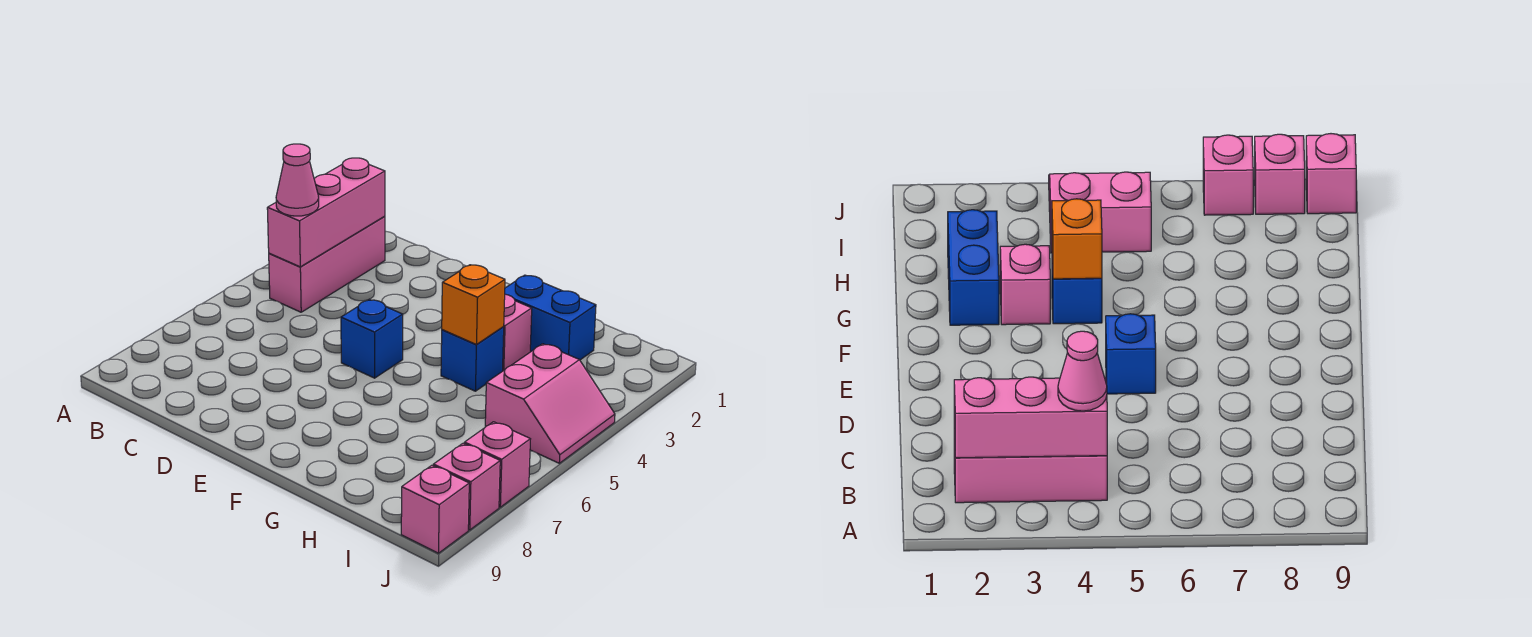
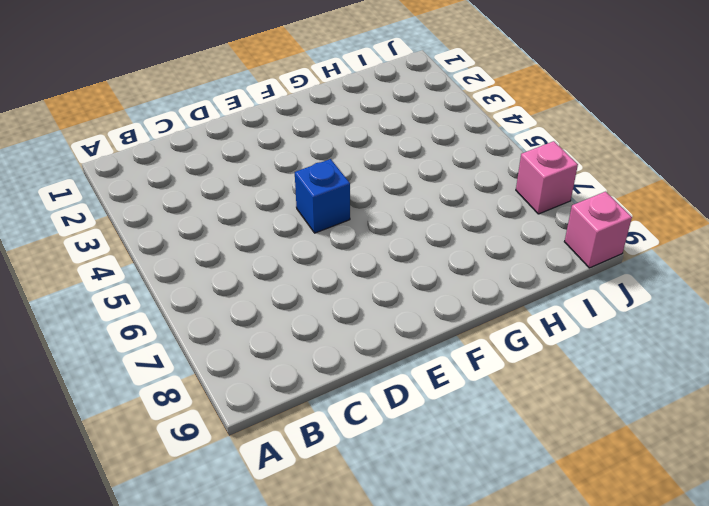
none -> pink brick B2:B4 level 1
none -> blue brick G2:H2 level 1
none -> pink brick G3 level 1

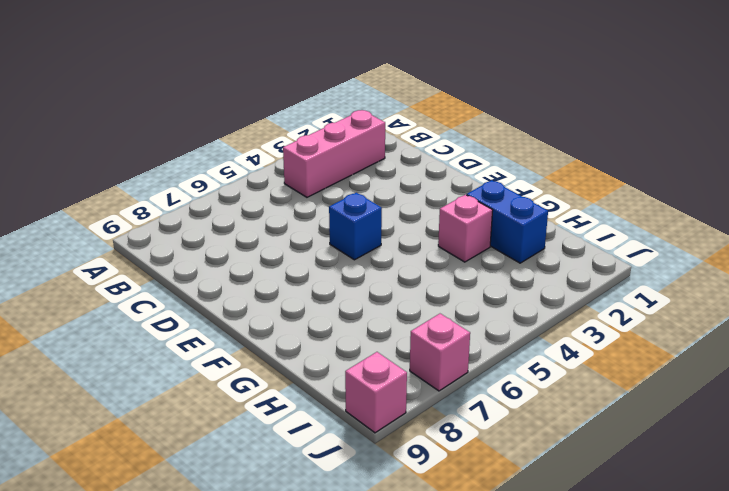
none -> blue brick G4 level 1
none -> pink slope I4:J5 level 1 top I
none -> pink brick J8 level 1

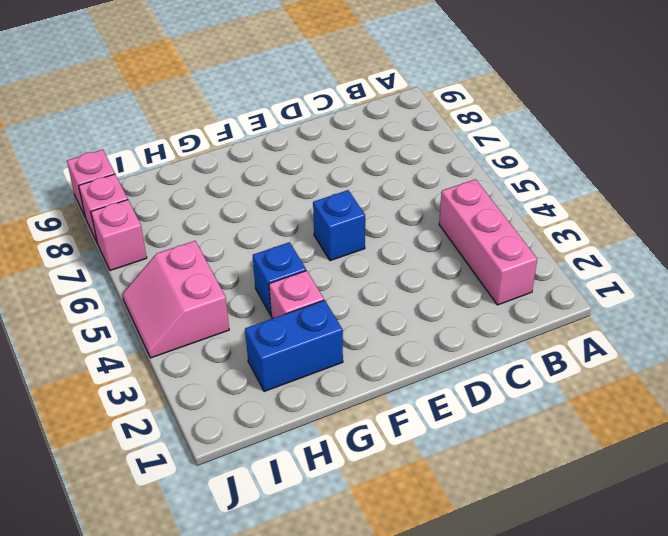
none -> pink brick B2:B4 level 2
none -> orange brick G4 level 2
none -> pink cone B4 level 3

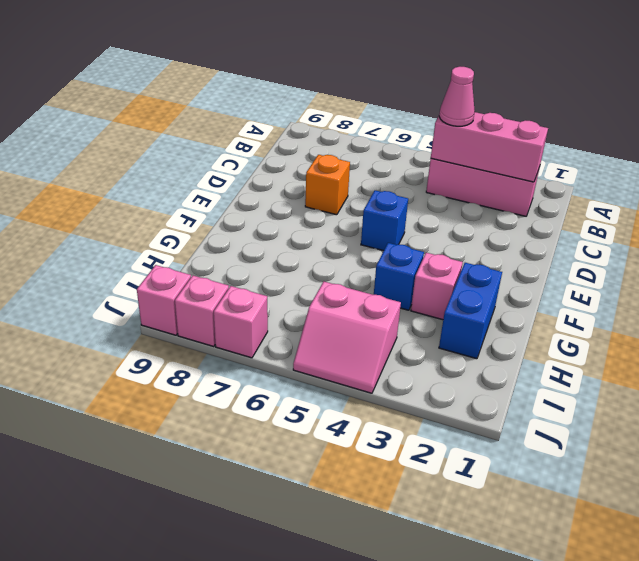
orange brick D7 level 1 -> orange brick G4 level 2

